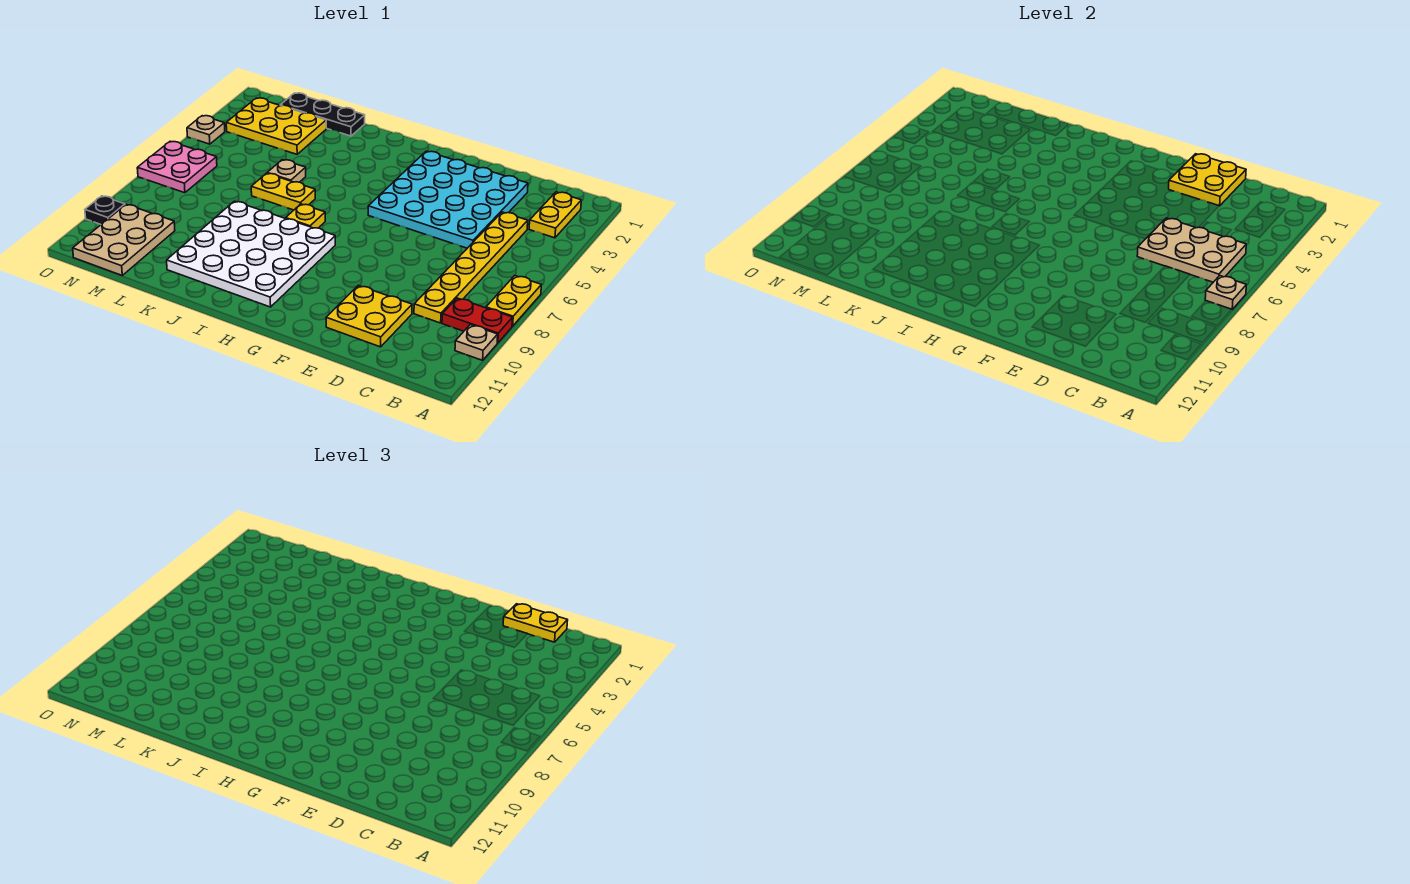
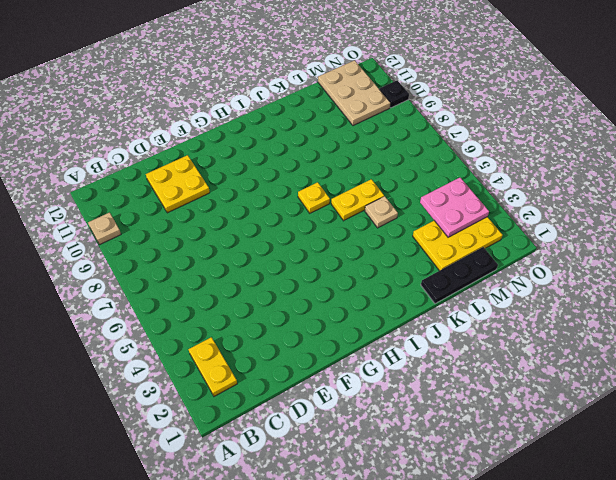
pink plate M3:N4 level 2 -> pink plate N6:O7 level 1
none -> yellow plate A7:A8 level 1
none -> red plate A9:B9 level 1
none -> yellow plate C4:C9 level 1

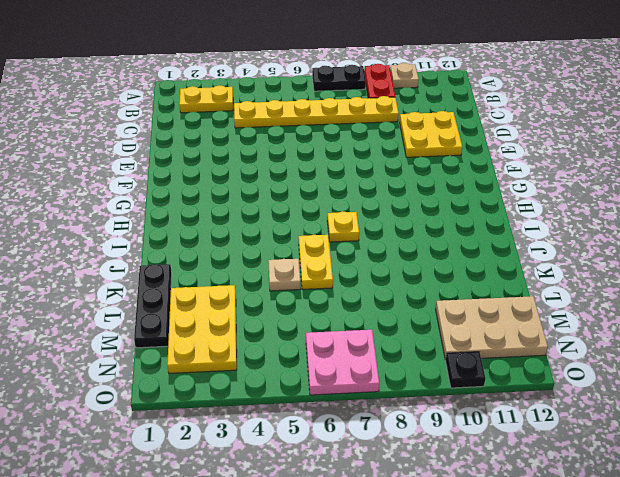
black plate A7:A8 level 1 -> yellow plate A7:A8 level 1
none -> cyan plate D2:G5 level 1
none -> white plate H8:K11 level 1
none -> tan plate O4 level 1

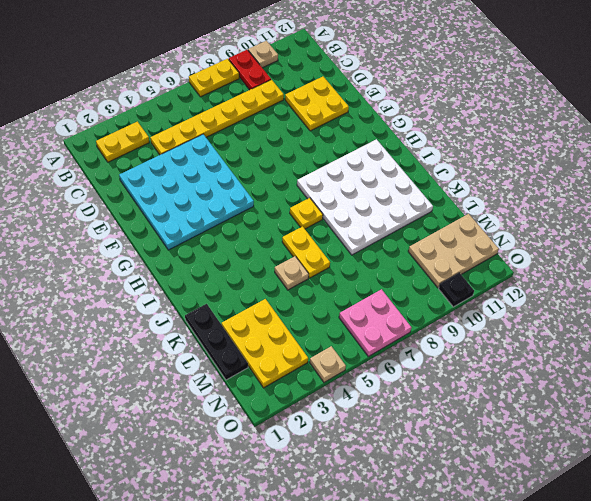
none -> tan plate A7 level 2
none -> tan plate B5:D6 level 2
none -> yellow plate D1:E2 level 2

